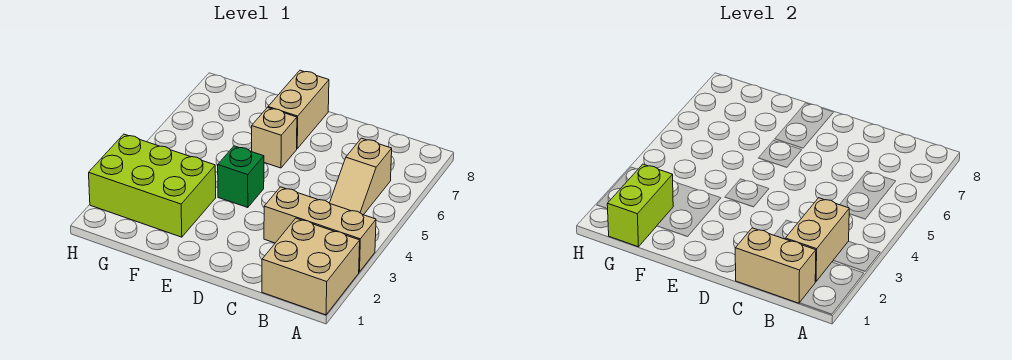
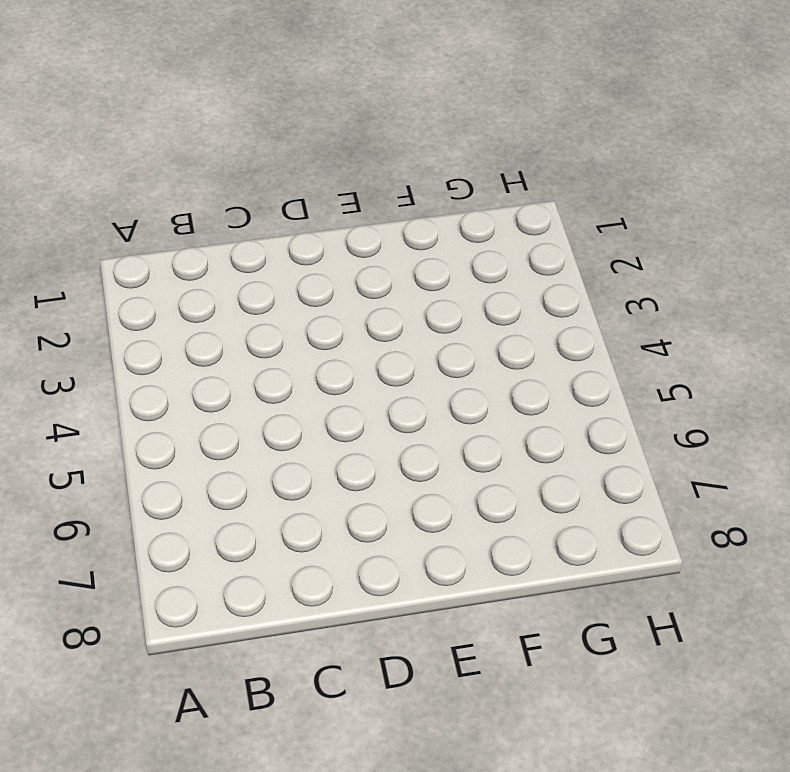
none -> tan brick A1:B2 level 1
none -> tan brick A3:C3 level 1

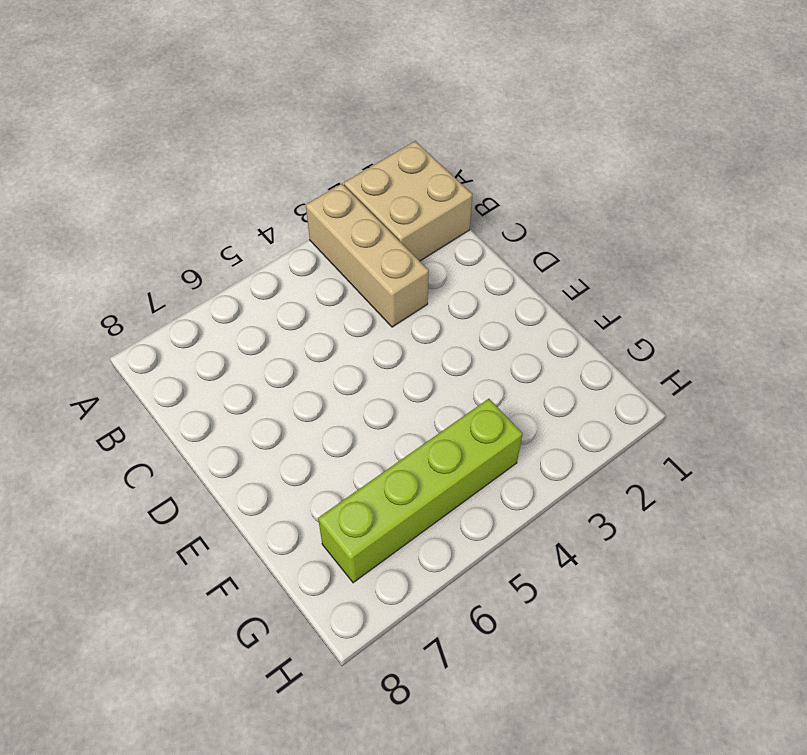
lime brick G4:G7 level 1 -> none
none -> tan slope B5:B6 level 1 top 6
none -> green brick E4 level 1

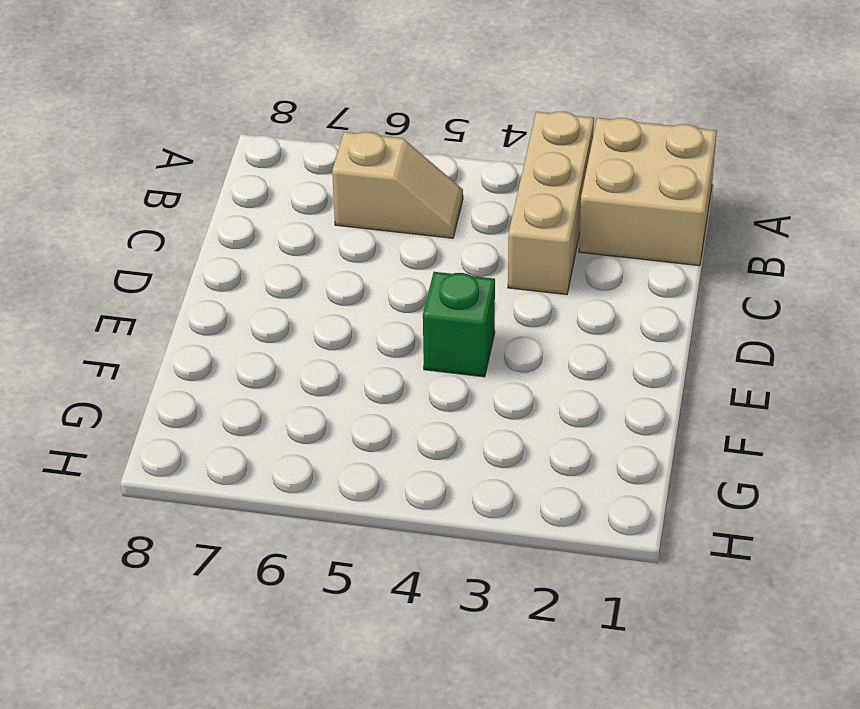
none -> tan brick E6 level 1
none -> tan brick E7:E8 level 1

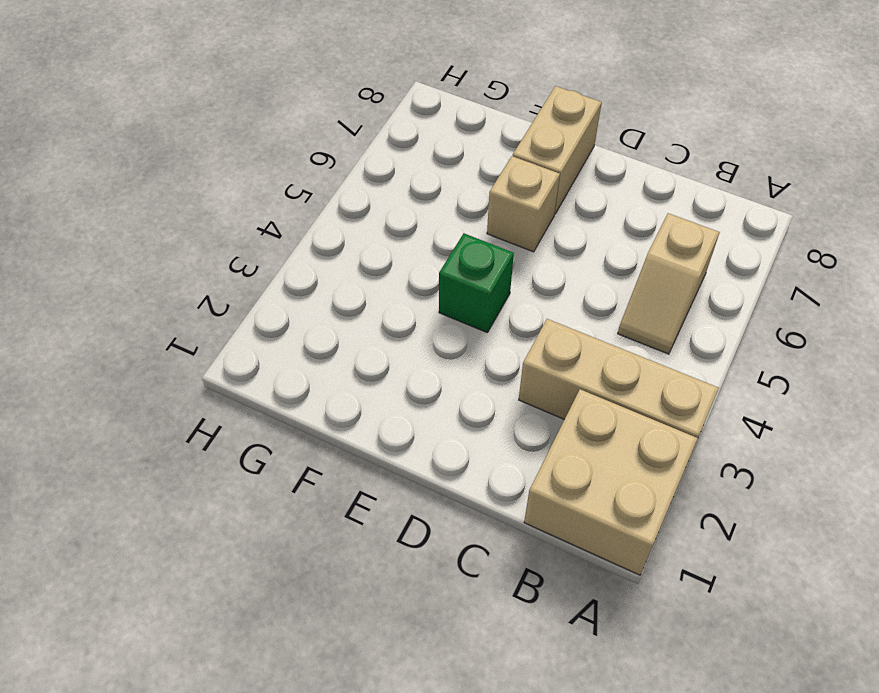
none -> lime brick F2:H3 level 1
none -> tan brick B1:C1 level 2

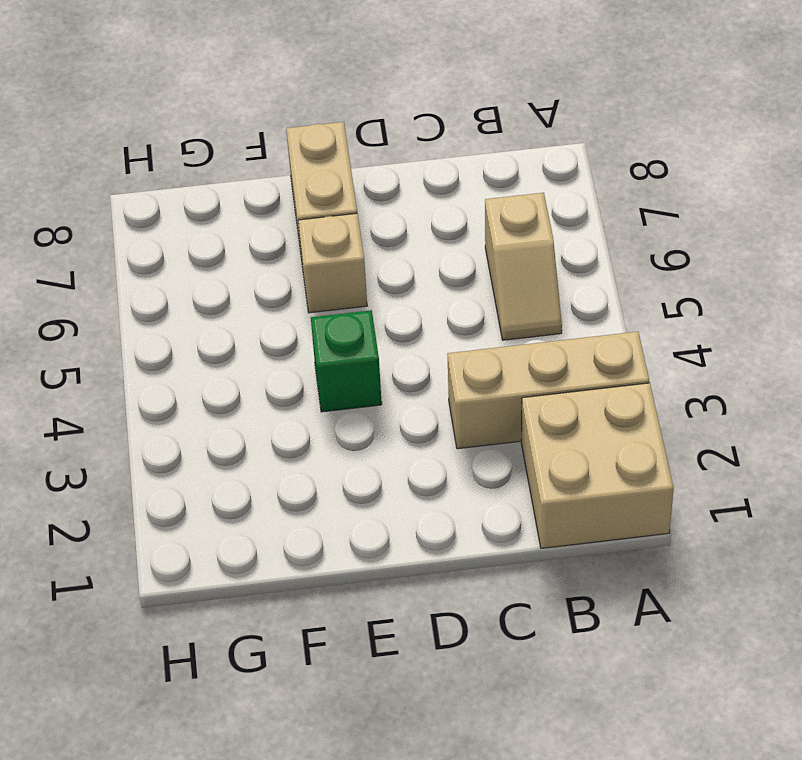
none -> lime brick F2:H3 level 1
none -> tan brick B1:C1 level 2

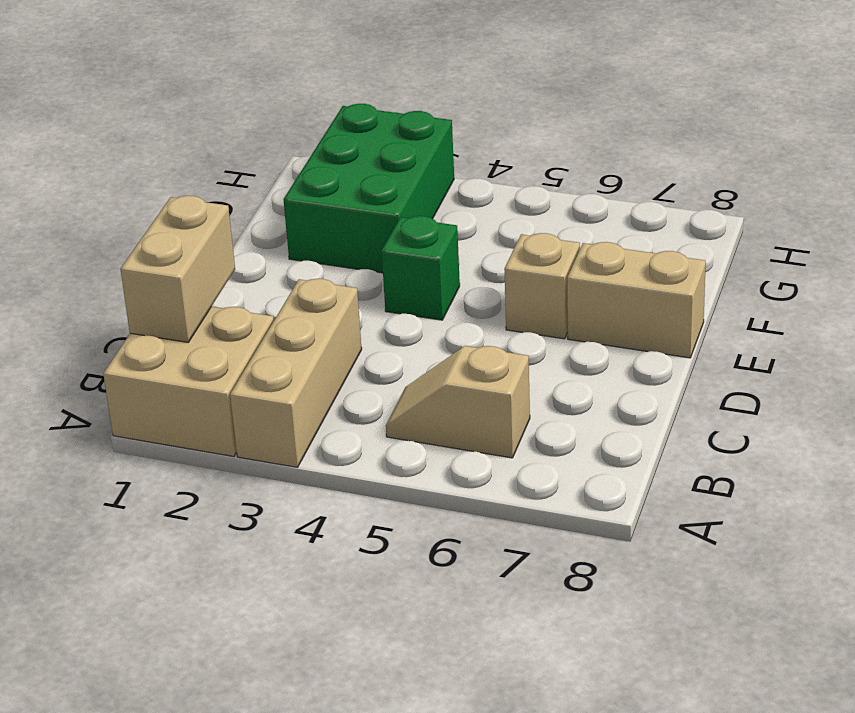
green brick F2:H3 level 1 -> lime brick F2:H3 level 1
none -> tan brick B2:B3 level 2
none -> lime brick G1:G2 level 2

